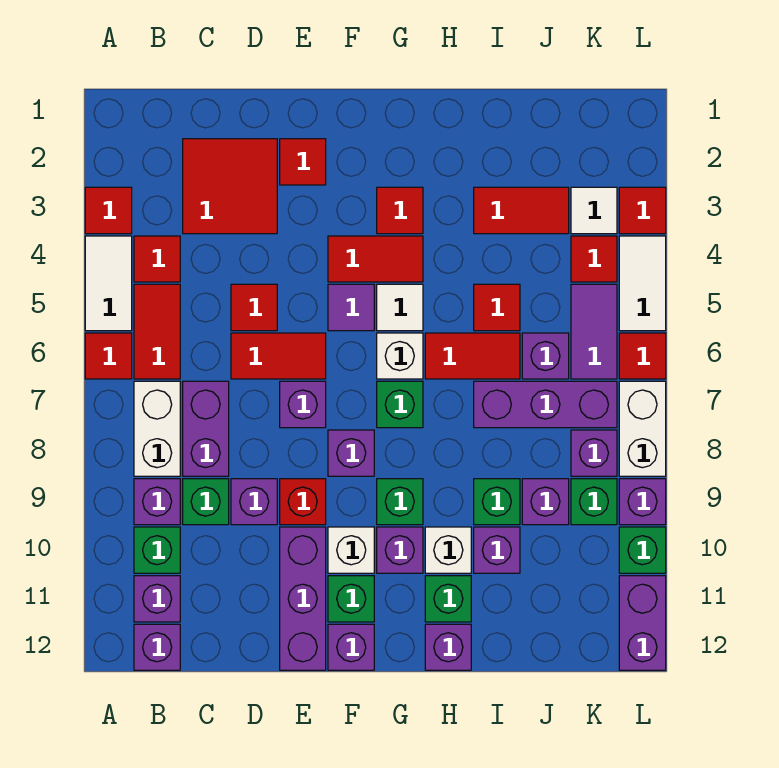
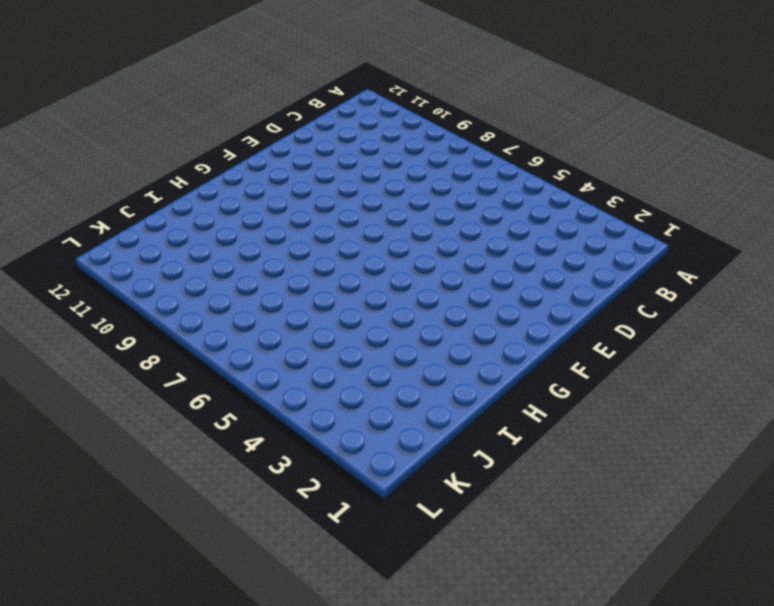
none -> red tile A3 level 1
none -> white tile A4:A5 level 1
none -> red tile A6 level 1
none -> red tile B4 level 1

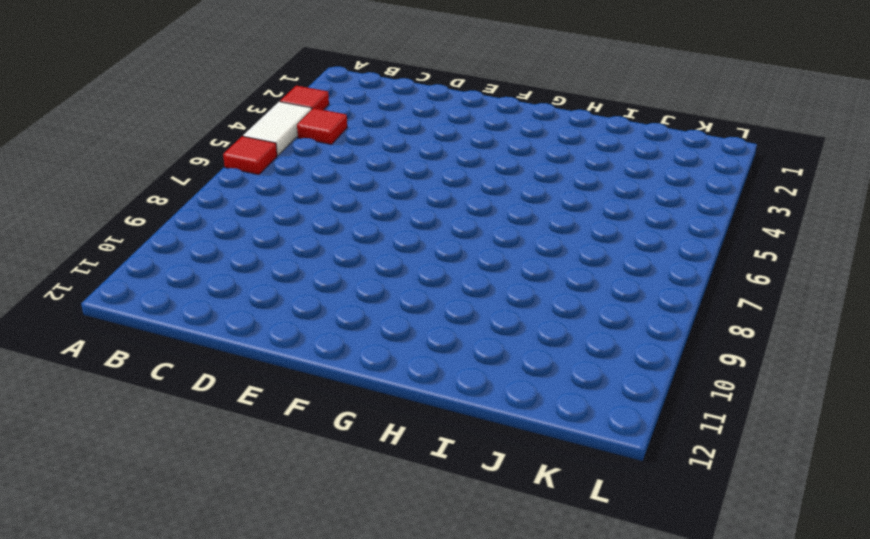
none -> red tile B5:B6 level 1
none -> white brick B7:B8 level 1
none -> purple brick B9 level 1
none -> green brick B10 level 1

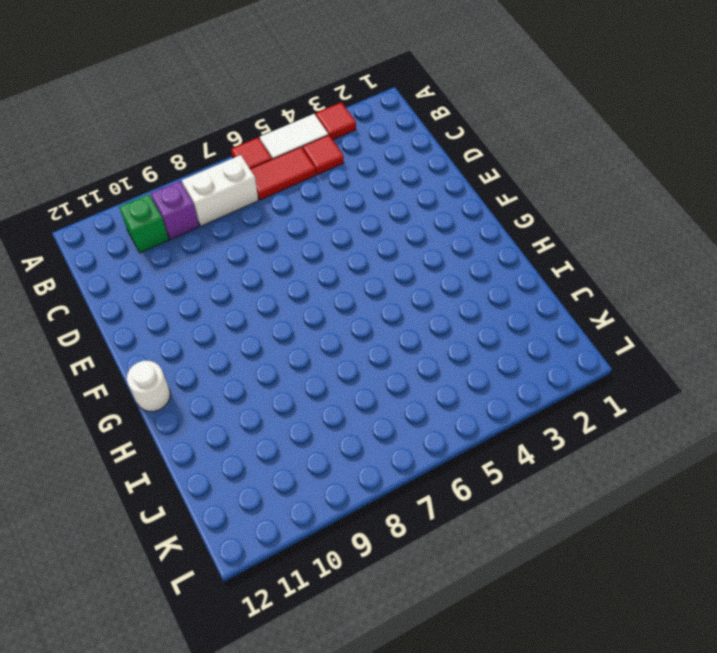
white round brick G12 level 1 -> none
none -> purple brick B11 level 1
none -> purple brick B12 level 1
none -> red tile C2:D3 level 1
none -> purple brick C7:C8 level 1

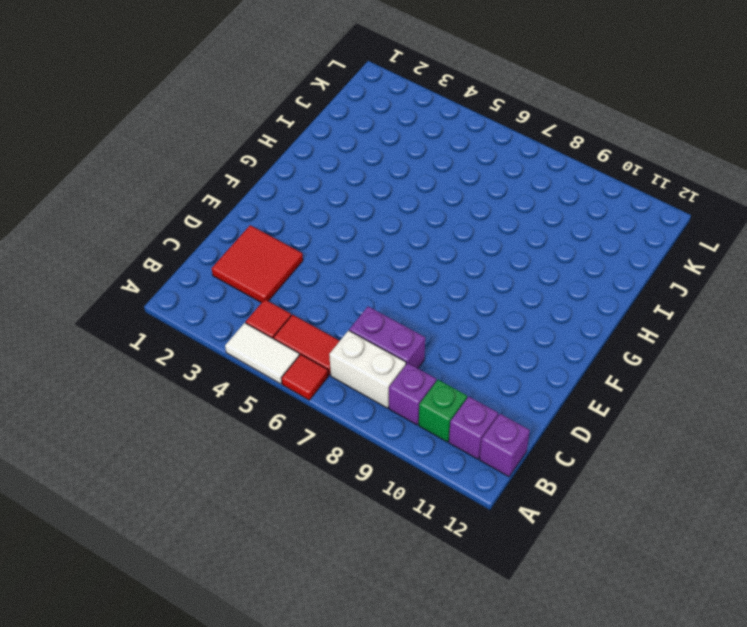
none -> red tile A3 level 1
none -> green brick C9 level 1
none -> red tile D5 level 1
none -> red tile D6:E6 level 1

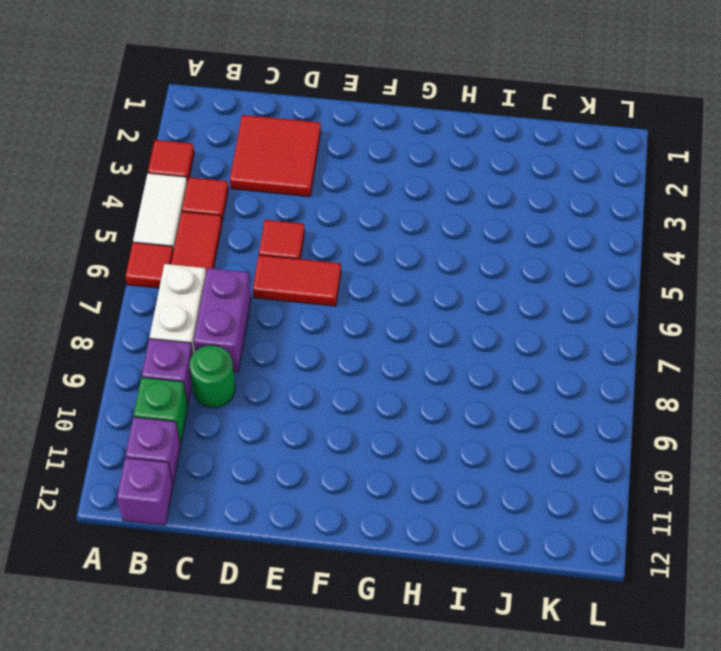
green round brick C9 level 1 -> green brick C9 level 1
none -> purple brick D9 level 1
none -> red tile E2 level 1
none -> purple brick E7 level 1
none -> red brick E9 level 1

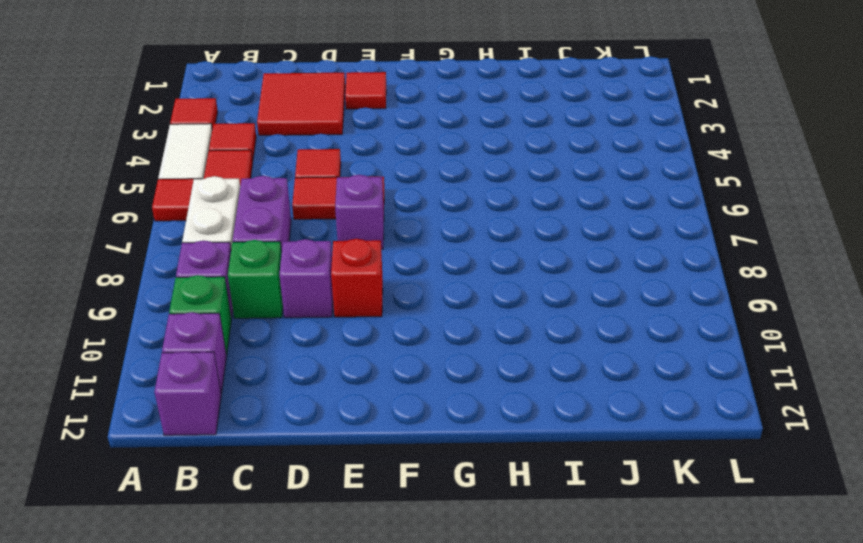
none -> purple brick E10:E12 level 1
none -> red tile F4:G4 level 1
none -> purple tile F5 level 1
none -> purple brick F8 level 1

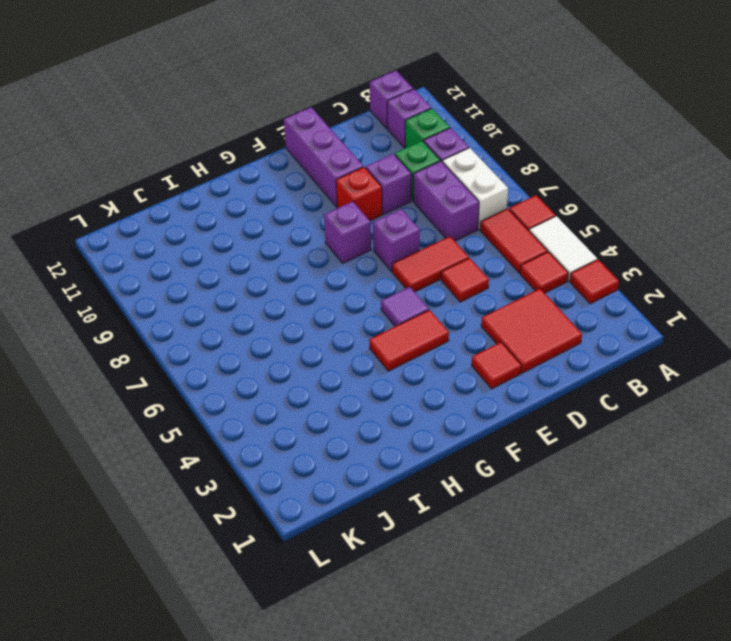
none -> white brick F10 level 1
none -> green brick F11 level 1
none -> purple brick F12 level 1
none -> red tile G3 level 1

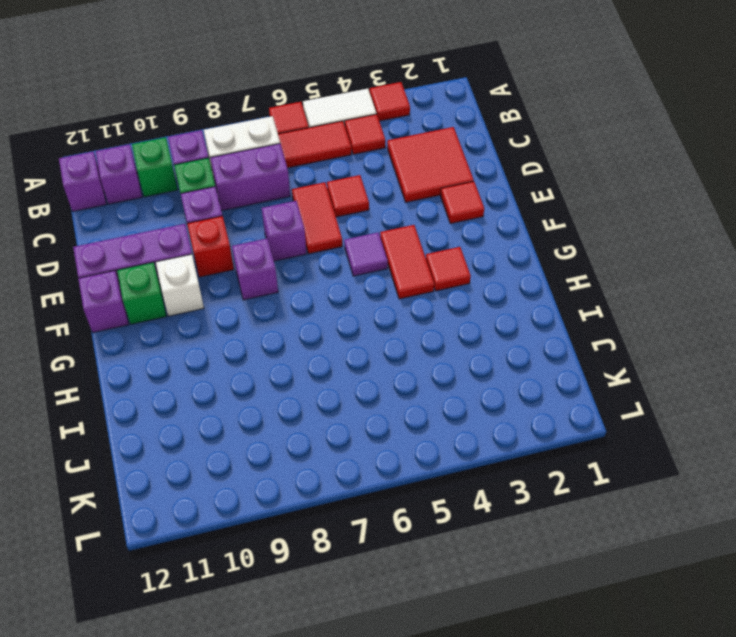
none -> white tile G5 level 1
none -> white brick G6 level 1
none -> green brick G7 level 1
none -> green brick G9 level 1

